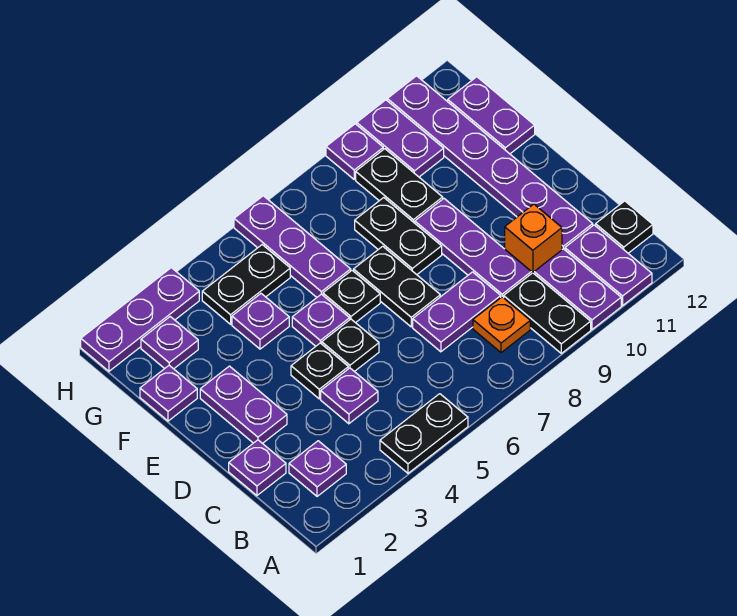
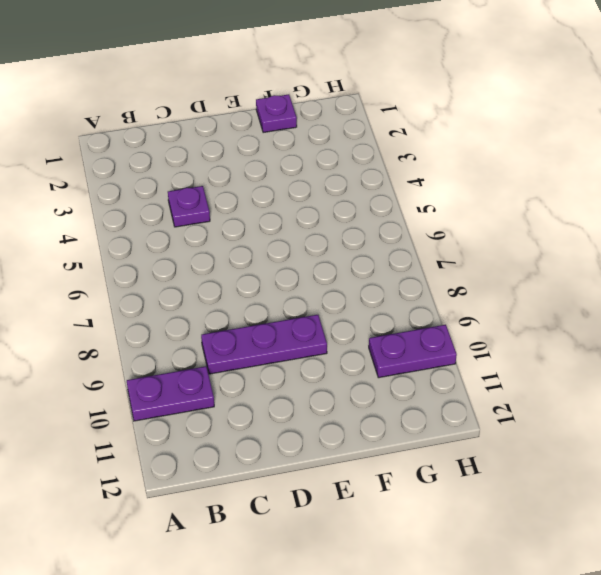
none -> black plate A4:A5 level 1
none -> black plate A9:B9 level 1
none -> purple plate A11:B11 level 1
none -> purple plate B2 level 1

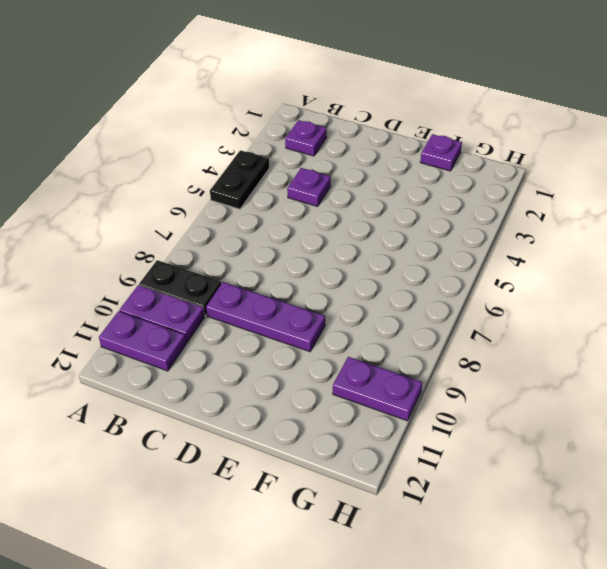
none -> orange plate B8 level 1
none -> black plate B12 level 1
none -> purple plate C1 level 1
none -> purple plate C7:C8 level 1

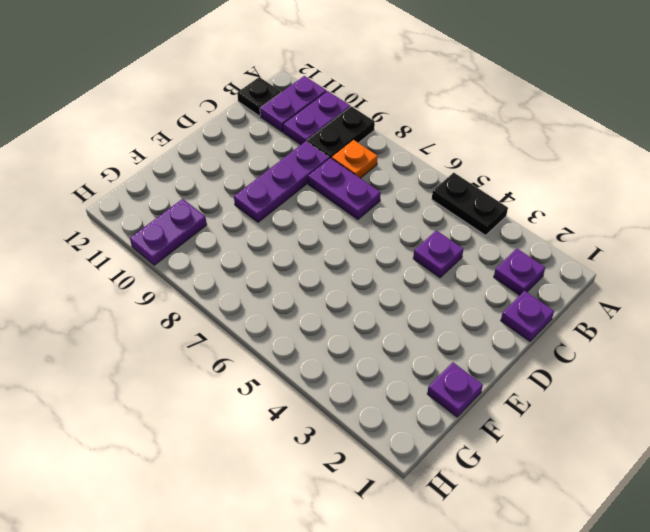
none -> orange brick C10 level 1
none -> purple plate C11:H11 level 1
none -> purple plate D2:E2 level 1
none -> black plate D4 level 1

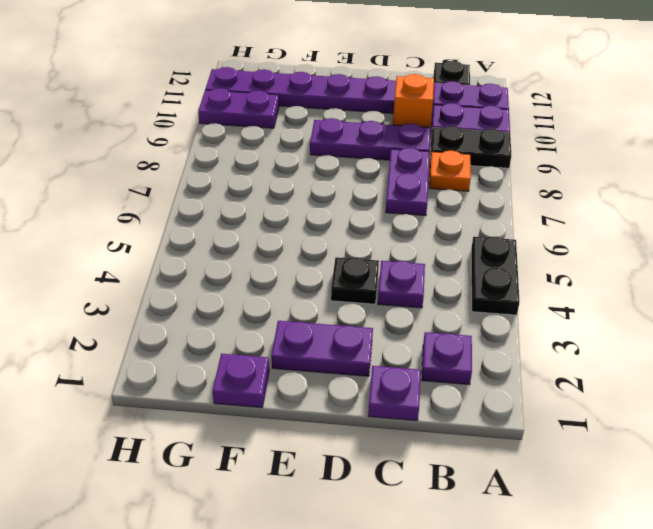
none -> black plate D5 level 1
none -> black plate D7:E7 level 1
none -> purple plate E5 level 1
none -> black plate E6 level 1

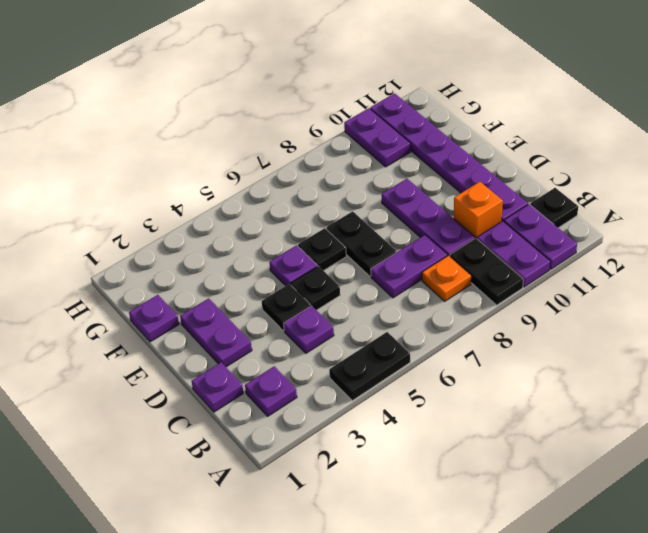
none -> black plate E8:F8 level 1
none -> purple plate F4 level 1
none -> purple plate F6:H6 level 1
none -> black plate F9:G9 level 1

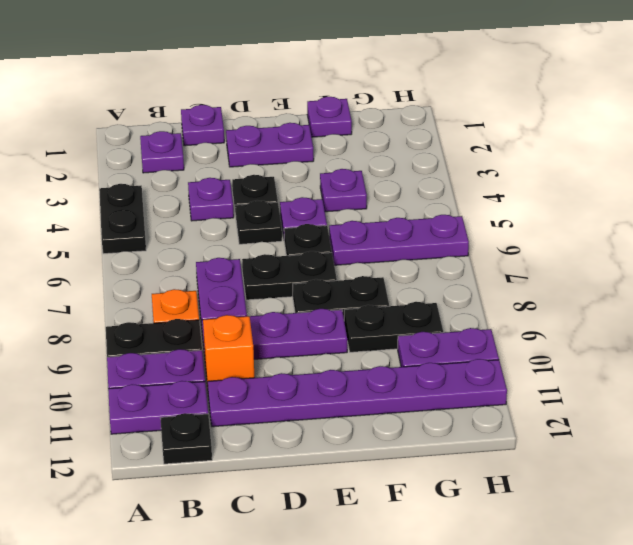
none -> purple plate F12:G12 level 1
none -> purple plate G2 level 1
none -> black plate G4:G5 level 1
none -> purple plate H1:H3 level 1

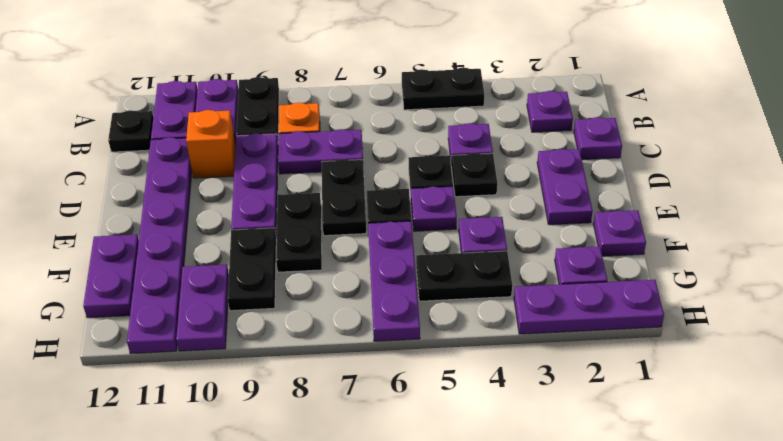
none -> purple plate H9 level 1

